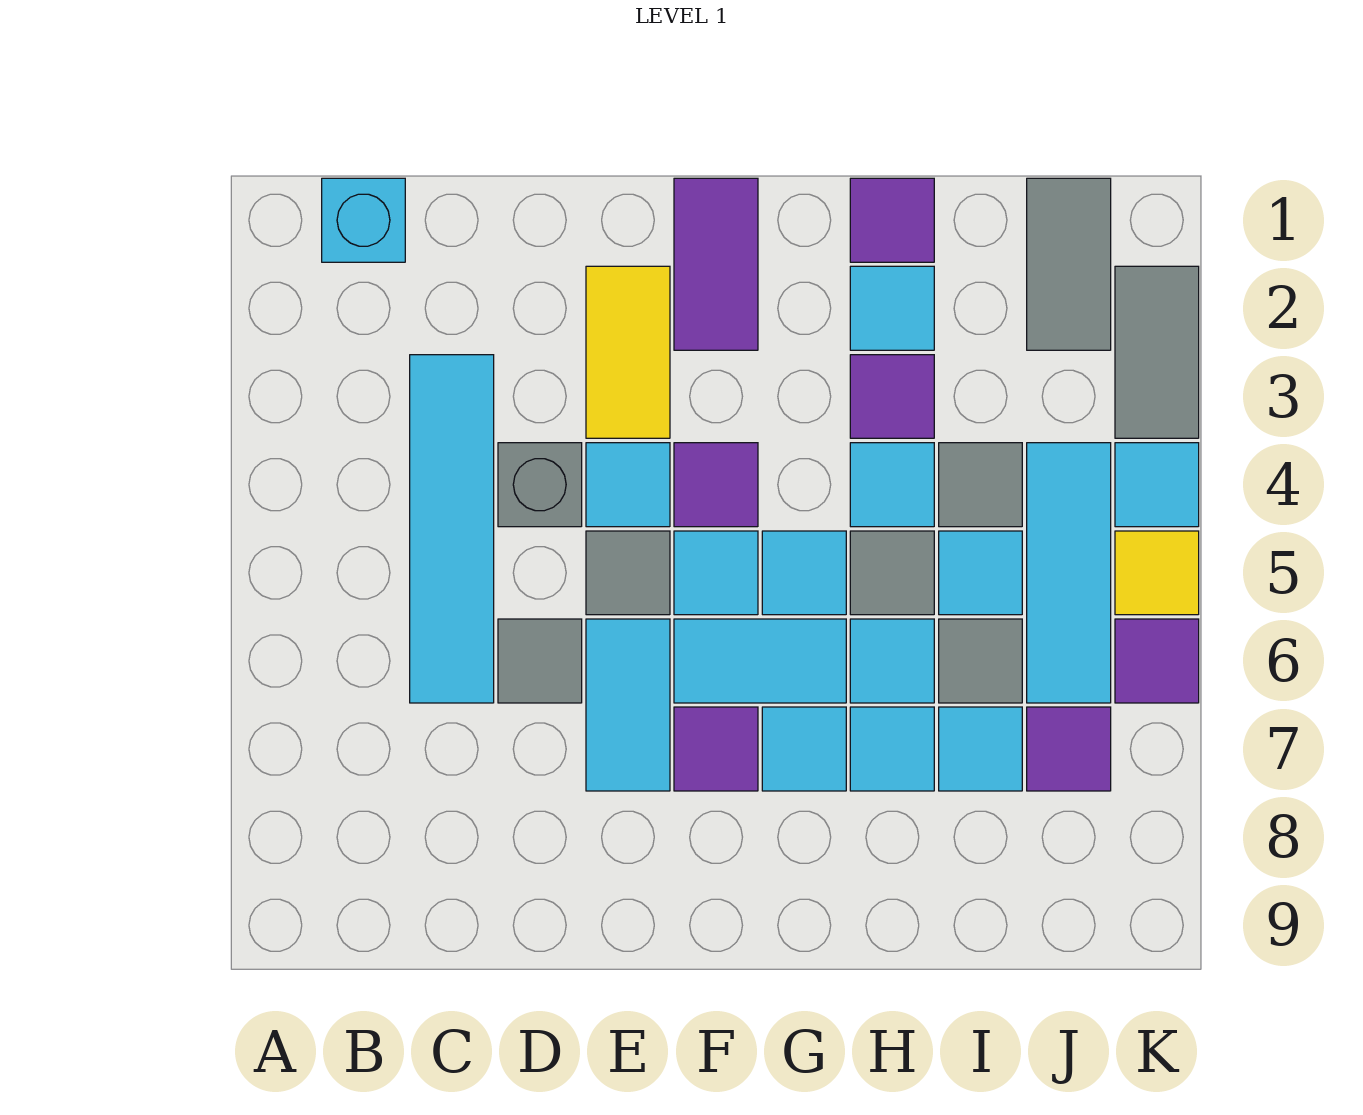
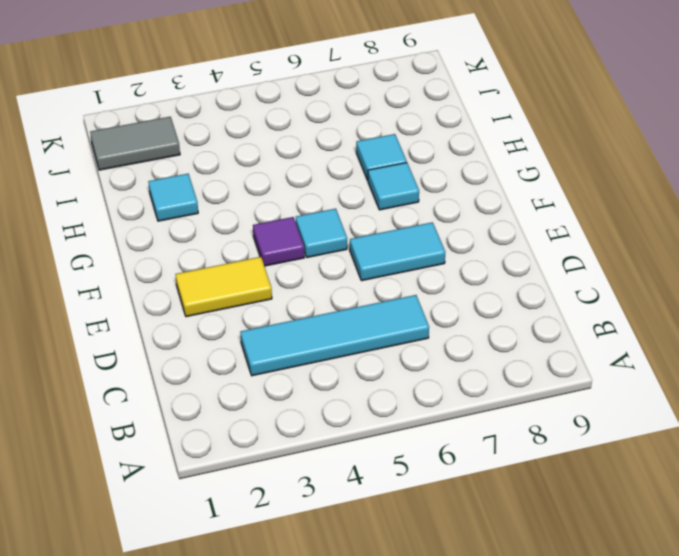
none -> cyan brick B1 level 1
none -> grey brick D4 level 1
none -> grey tile D6 level 1
none -> cyan tile E4 level 1

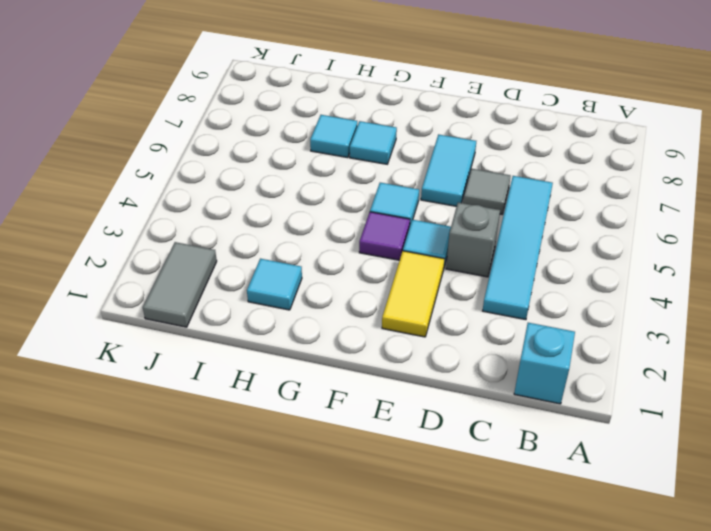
none -> grey tile E5 level 1
none -> purple tile F1:F2 level 1
none -> cyan tile F6:G6 level 1
none -> purple tile F7 level 1

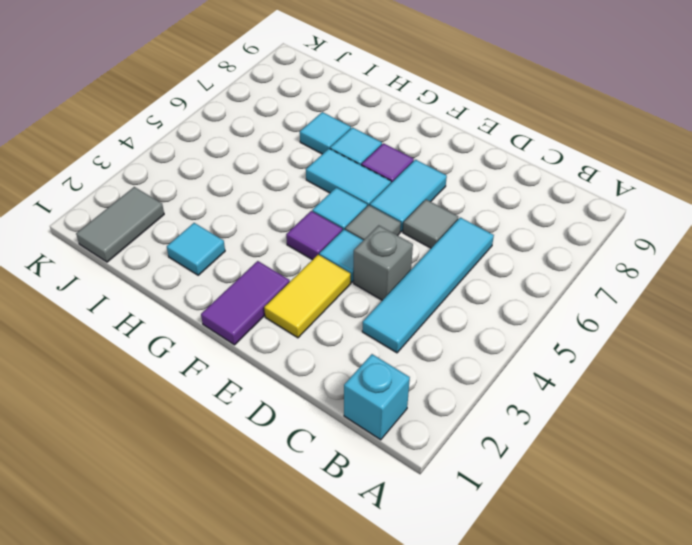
none -> cyan tile G5 level 1
none -> purple tile H1 level 1
none -> purple tile H3 level 1
none -> cyan tile H4 level 1

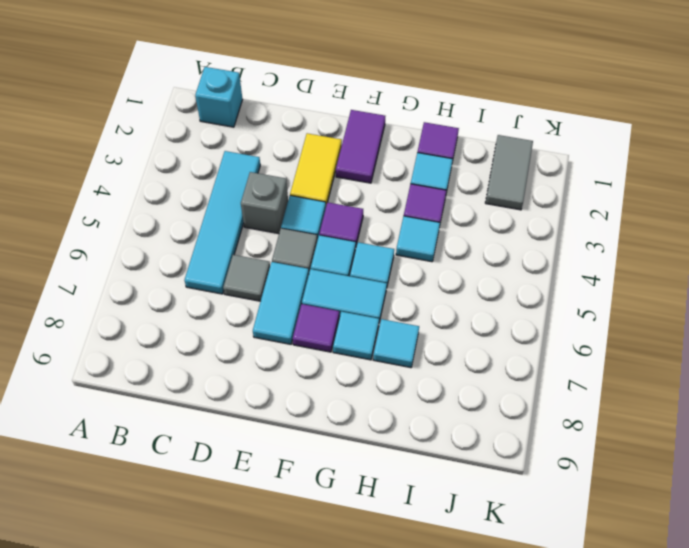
none -> grey tile H5 level 1
none -> cyan tile H6 level 1
none -> grey tile I4 level 1
none -> cyan tile I5 level 1

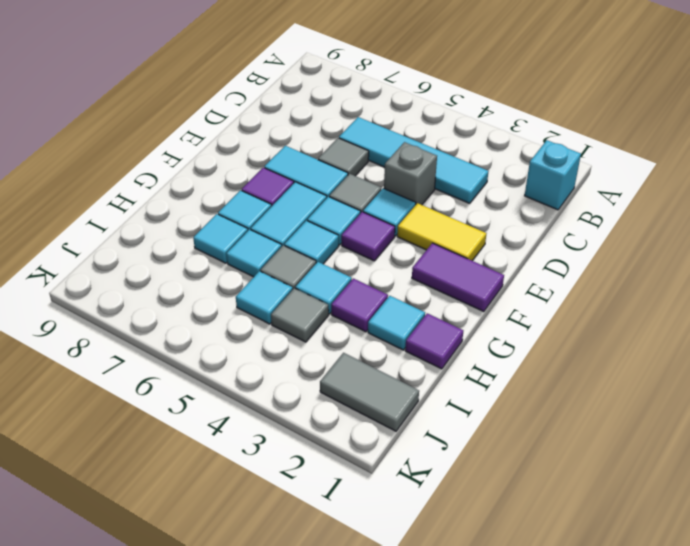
none -> grey tile I6 level 1
none -> cyan tile I7 level 1
none -> cyan tile J4:J6 level 1
none -> purple tile J7 level 1

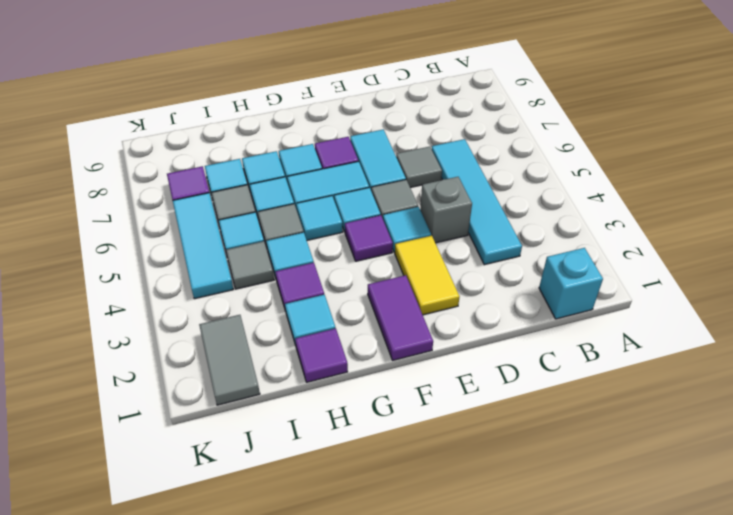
none -> grey tile K2:K3 level 1
none -> cyan tile K4 level 1
none -> yellow tile K5 level 1
none -> purple tile K6 level 1

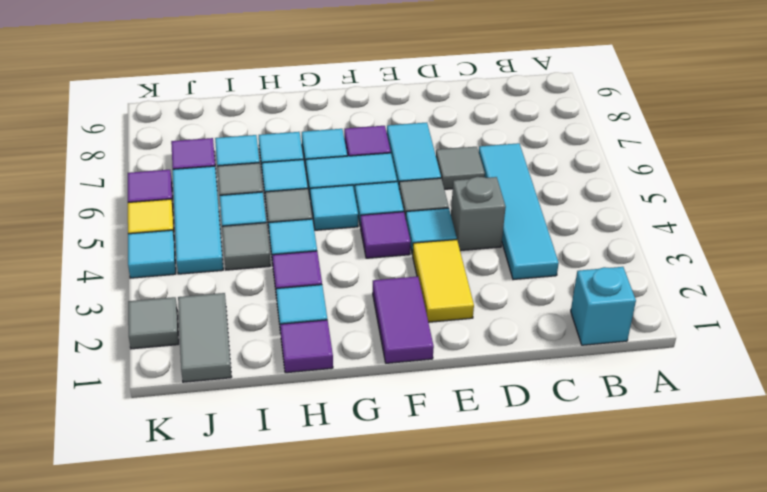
grey tile K2 level 1 -> grey tile K2:K3 level 1

